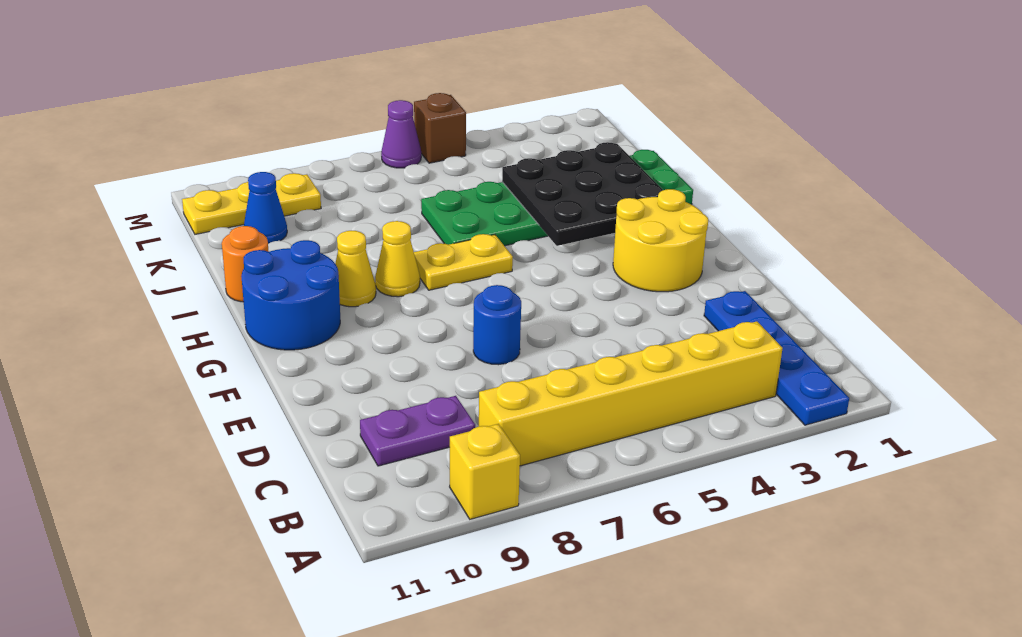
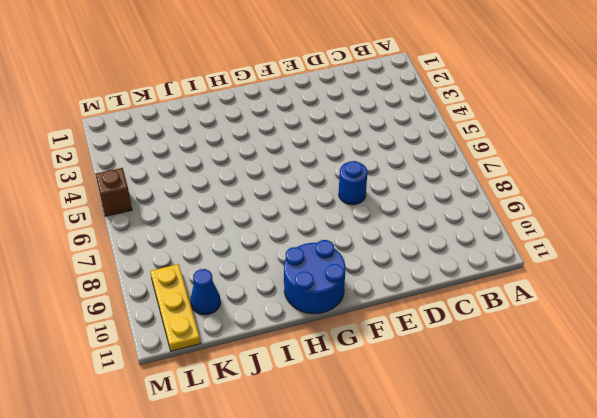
none -> blue plate A2:D2 level 1
none -> yellow brick A9 level 1
none -> yellow brick B3:B8 level 1

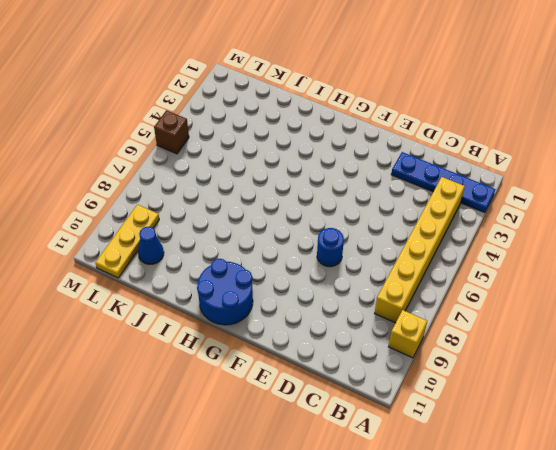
none -> purple plate C9:C10 level 1
none -> yellow round brick F2:G3 level 1
none -> yellow plate H6:H7 level 1

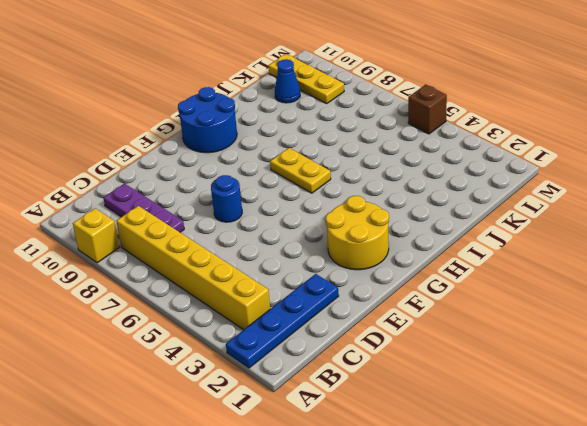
purple plate C8:C10 level 1 -> purple plate C9:C10 level 1
none -> yellow cone H8 level 1
none -> yellow cone H9 level 1
none -> green plate I1:J6 level 1

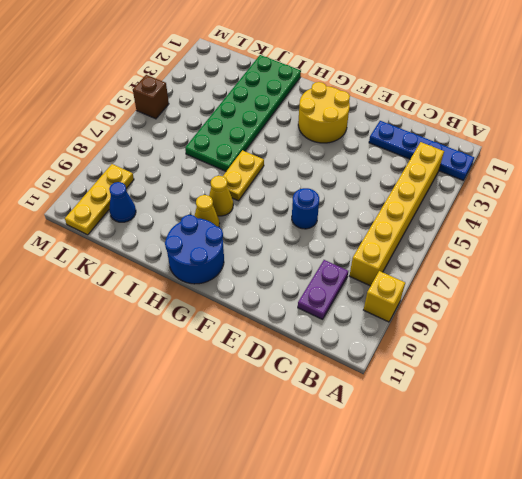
none -> orange round brick I11 level 1
none -> purple cone M6 level 1
none -> black plate H2:J4 level 2

